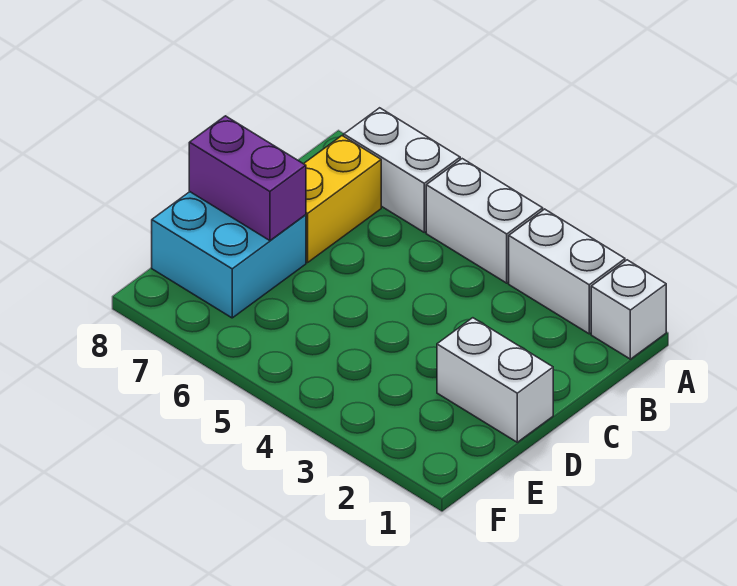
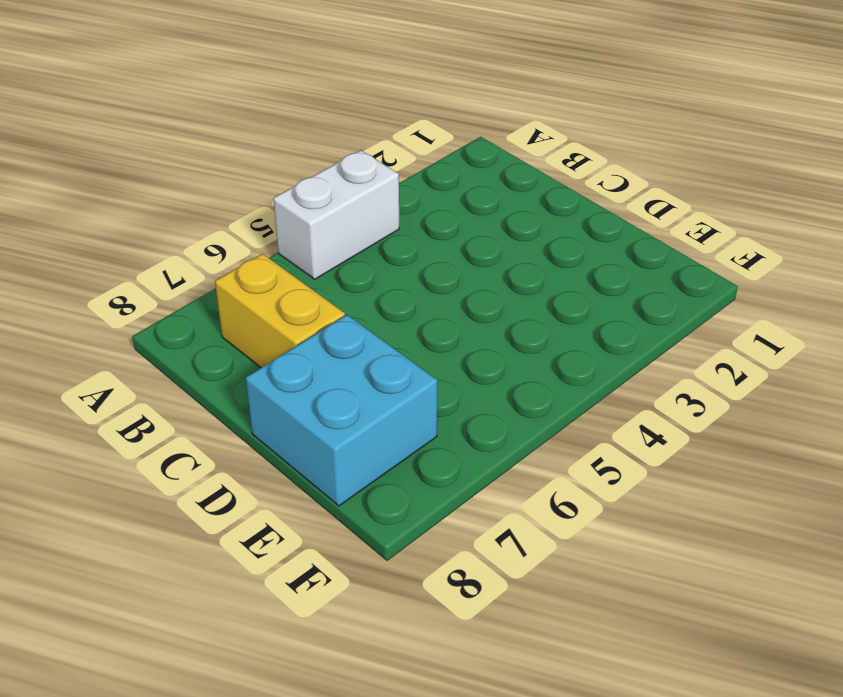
none -> white brick A1 level 1
none -> white brick A2:A3 level 1

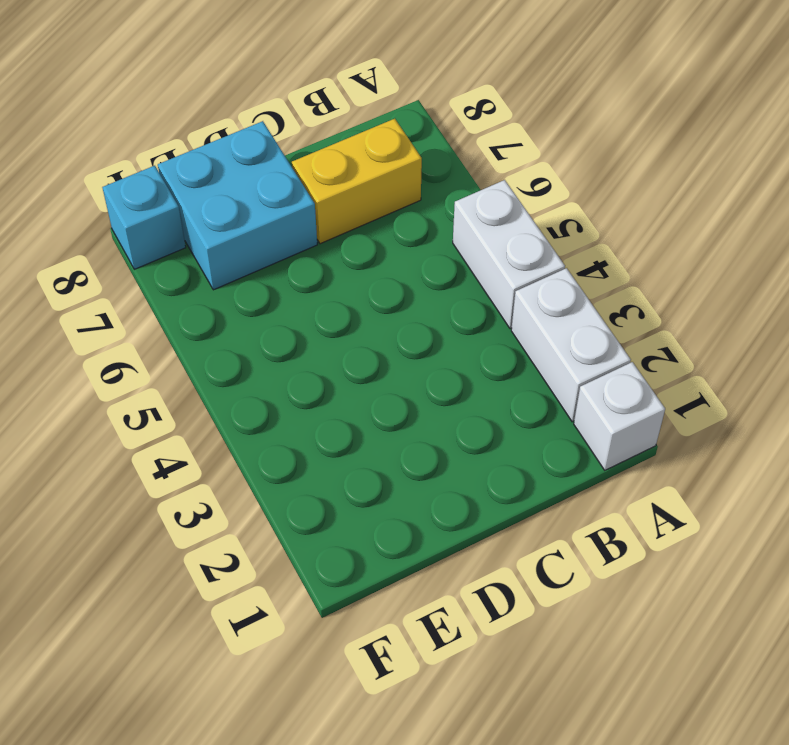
cyan brick F8 level 1 -> none
none -> white brick A6:A7 level 1
none -> white brick D1:D2 level 1

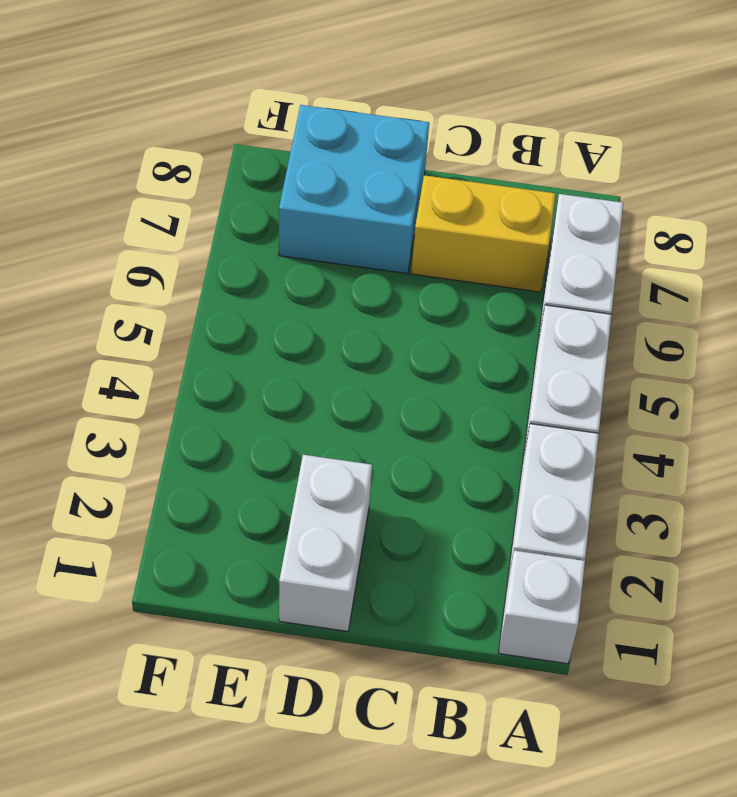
none -> purple brick D7:D8 level 2

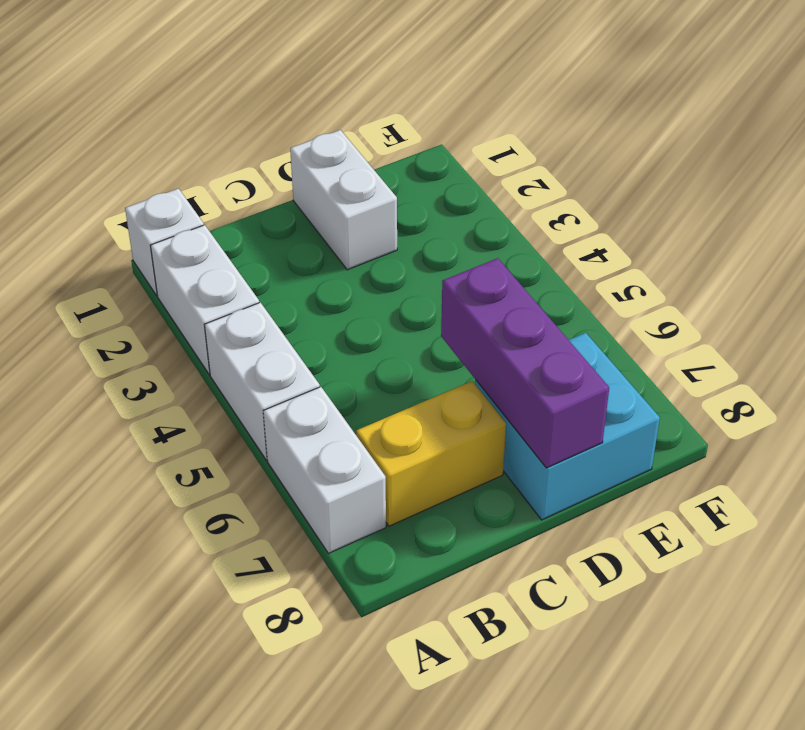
purple brick D6:D8 level 2 -> purple brick D7:D8 level 2

